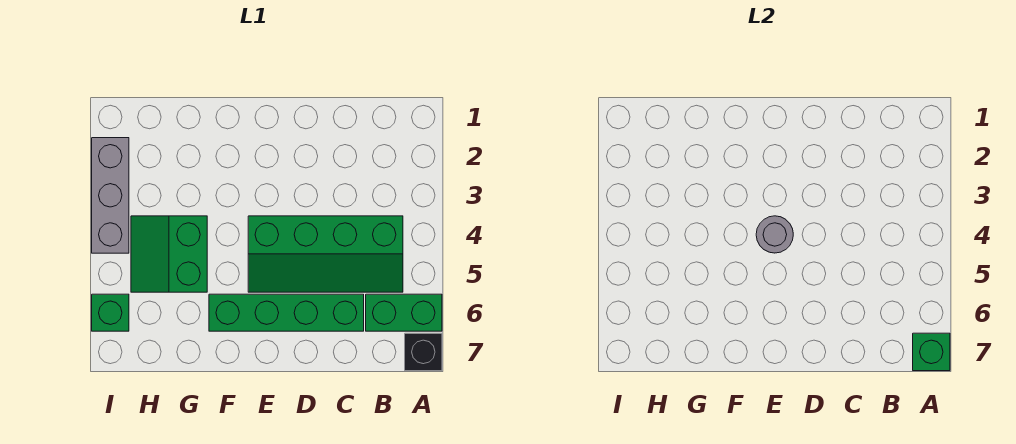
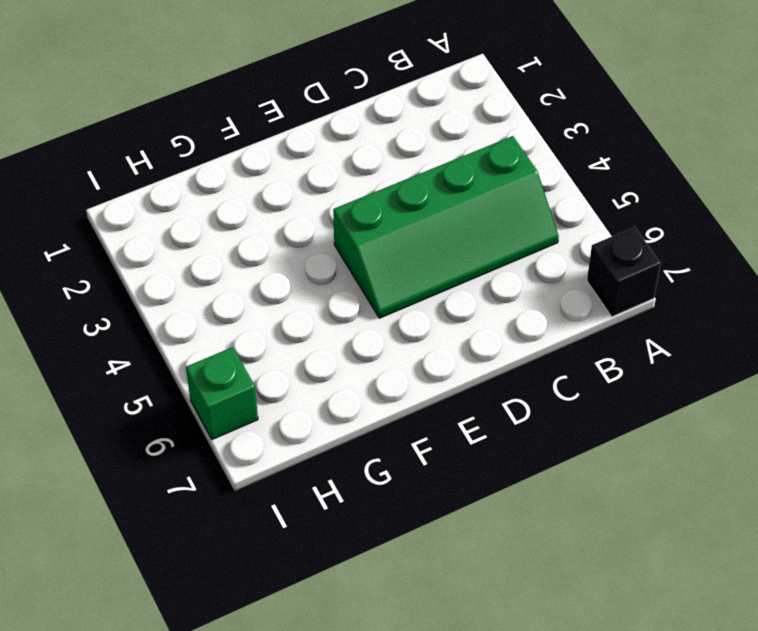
none -> green brick A6:B6 level 1
none -> green brick C6:F6 level 1

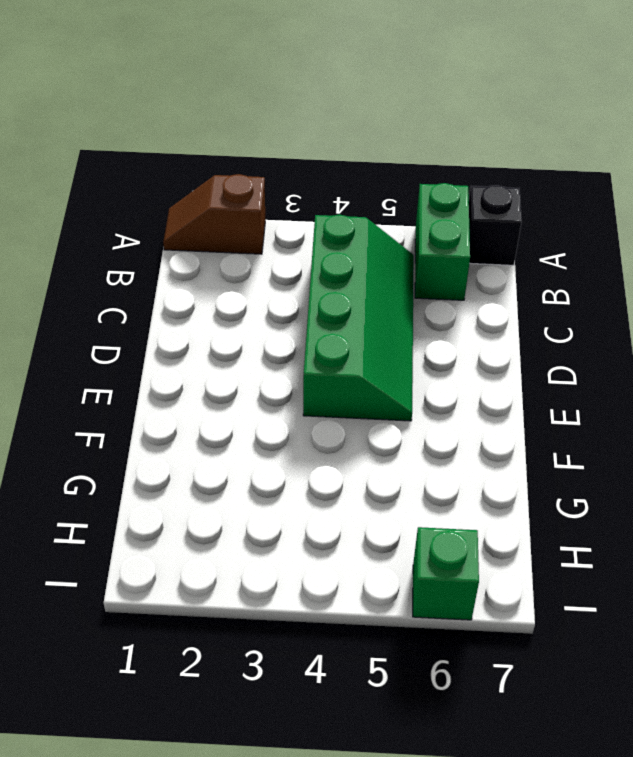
brown slope A1:A2 level 1 top 2 -> none
none -> green brick C6:F6 level 1
none -> green slope G4:H5 level 1 top G

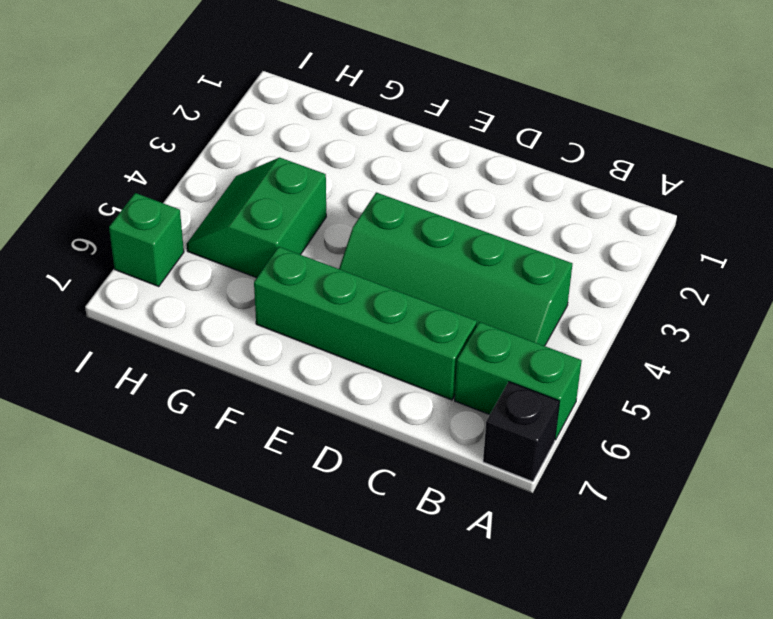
none -> grey brick I2:I4 level 1
none -> green brick A7 level 2

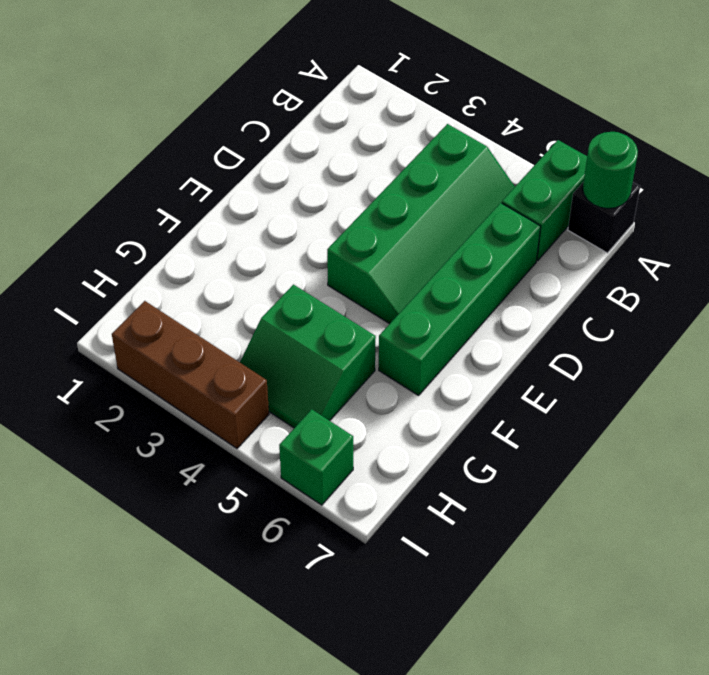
green round brick A7 level 2 -> green brick A7 level 2
brown brick I2:I4 level 1 -> grey brick I2:I4 level 1
none -> grey round brick E4 level 2

